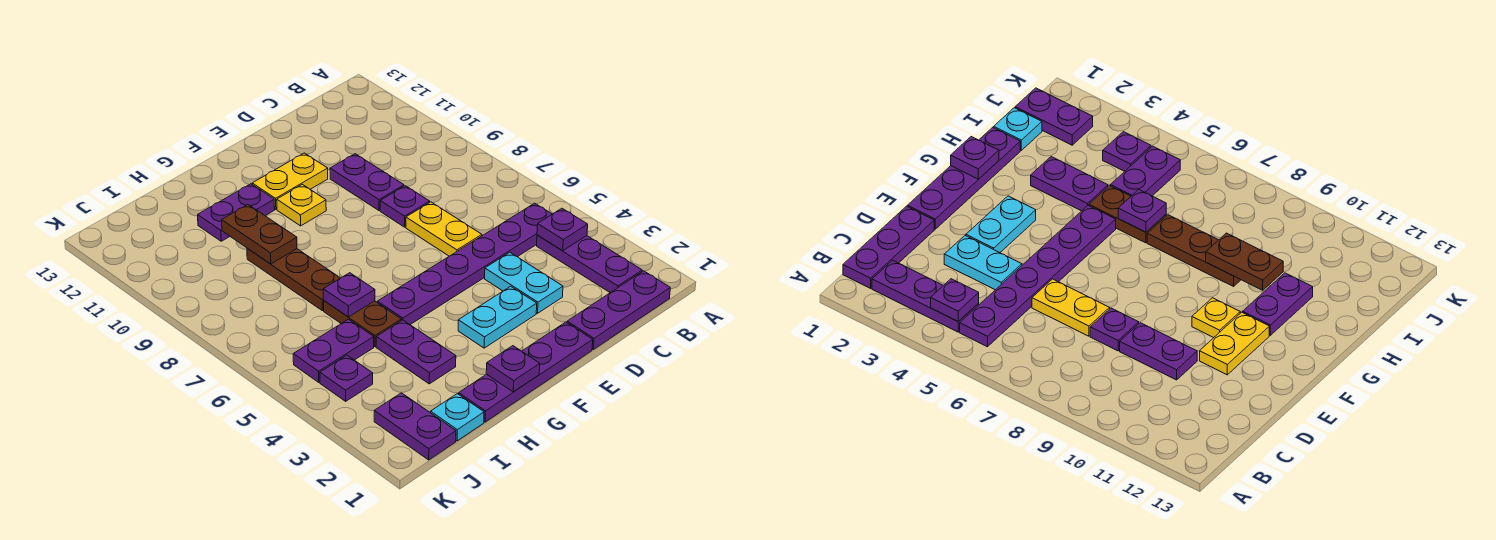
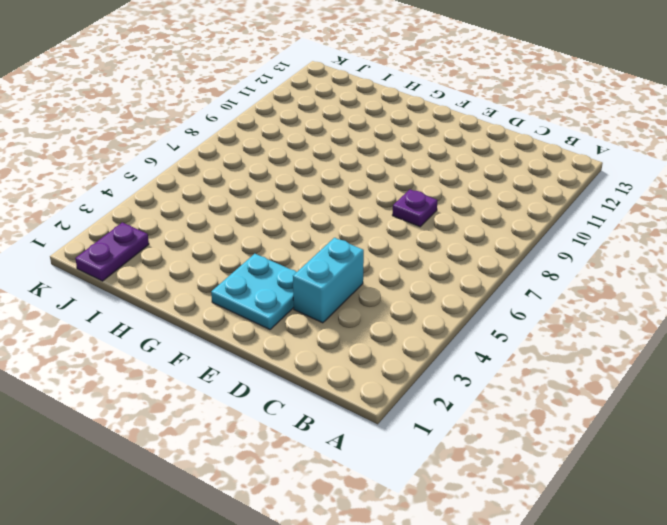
cyan brick D3:D4 level 1 -> cyan plate D3:D4 level 1
cyan plate E2:F3 level 1 -> cyan plate E3:F3 level 1
none -> purple plate B1:D1 level 1
none -> purple plate B2:B4 level 1
none -> purple plate B5:G5 level 1

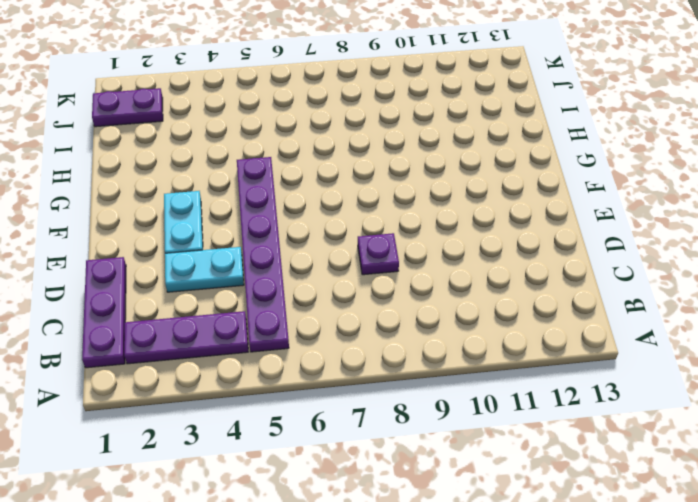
none -> yellow plate D6:D7 level 1
none -> purple plate D9:D10 level 1
none -> purple plate E1:H1 level 1

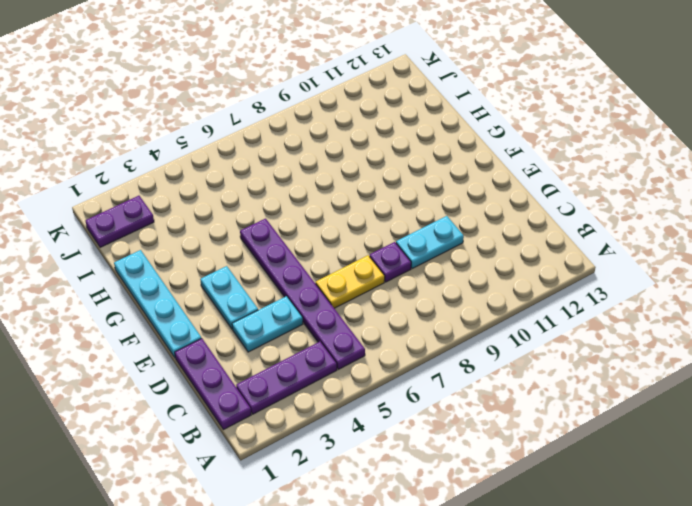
cyan plate D9:D10 level 1 -> purple plate D9:D10 level 1
cyan plate E1:H1 level 1 -> purple plate E1:H1 level 1
none -> yellow plate E11:F11 level 1
none -> yellow plate F10 level 1
none -> purple plate G11:H11 level 1

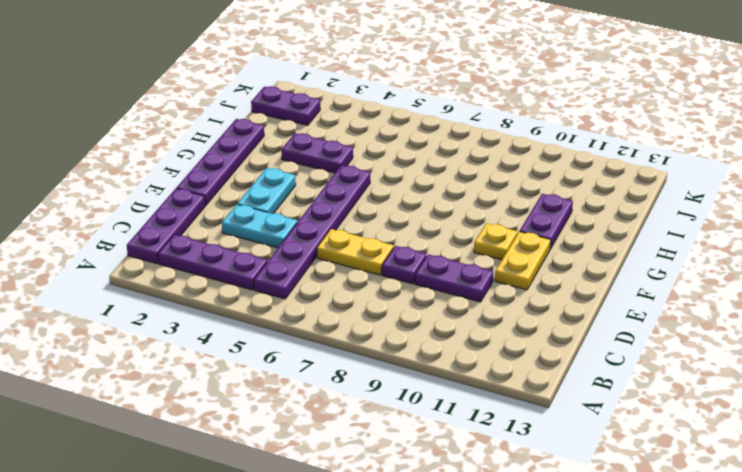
none -> brown plate H5:H6 level 1
none -> brown plate H7:H9 level 1
none -> cyan plate I1 level 1

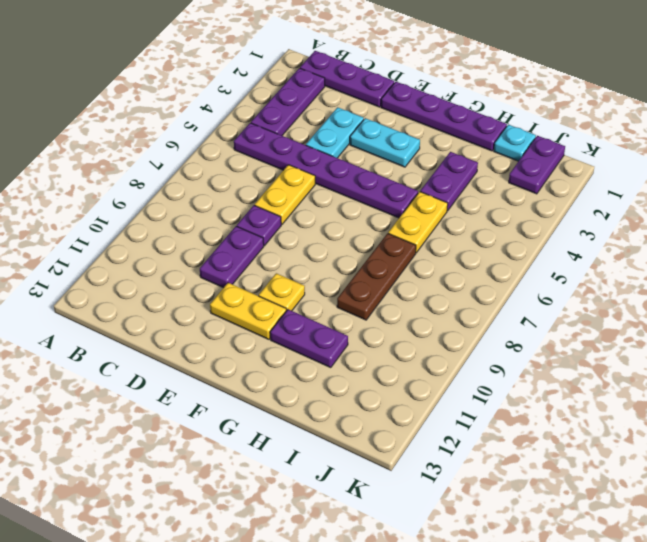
yellow plate H5:H6 level 1 -> brown plate H5:H6 level 1
none -> purple plate I5:J5 level 1
none -> purple plate J4 level 1
none -> purple plate B4 level 2

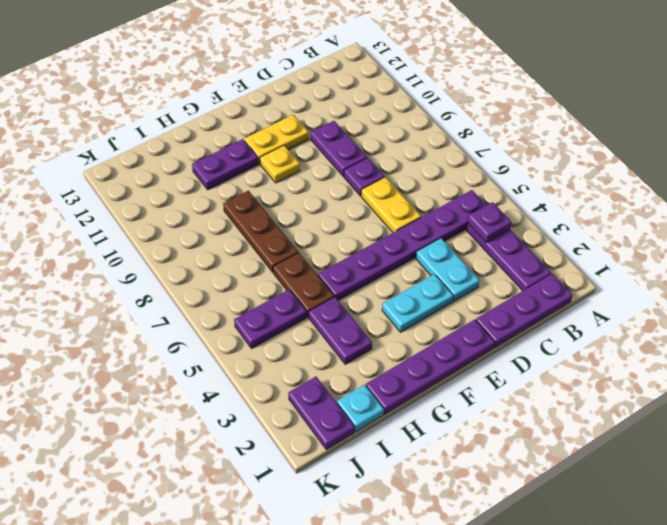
none -> purple plate J4 level 1
none -> purple plate G1 level 2
none -> purple plate H6 level 2

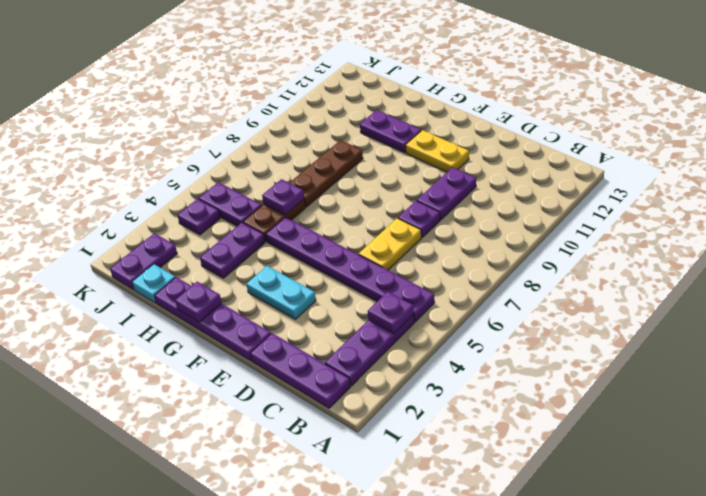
none -> cyan plate D3:D4 level 1
none -> yellow plate F10 level 1
none -> brown plate H9:H10 level 2

